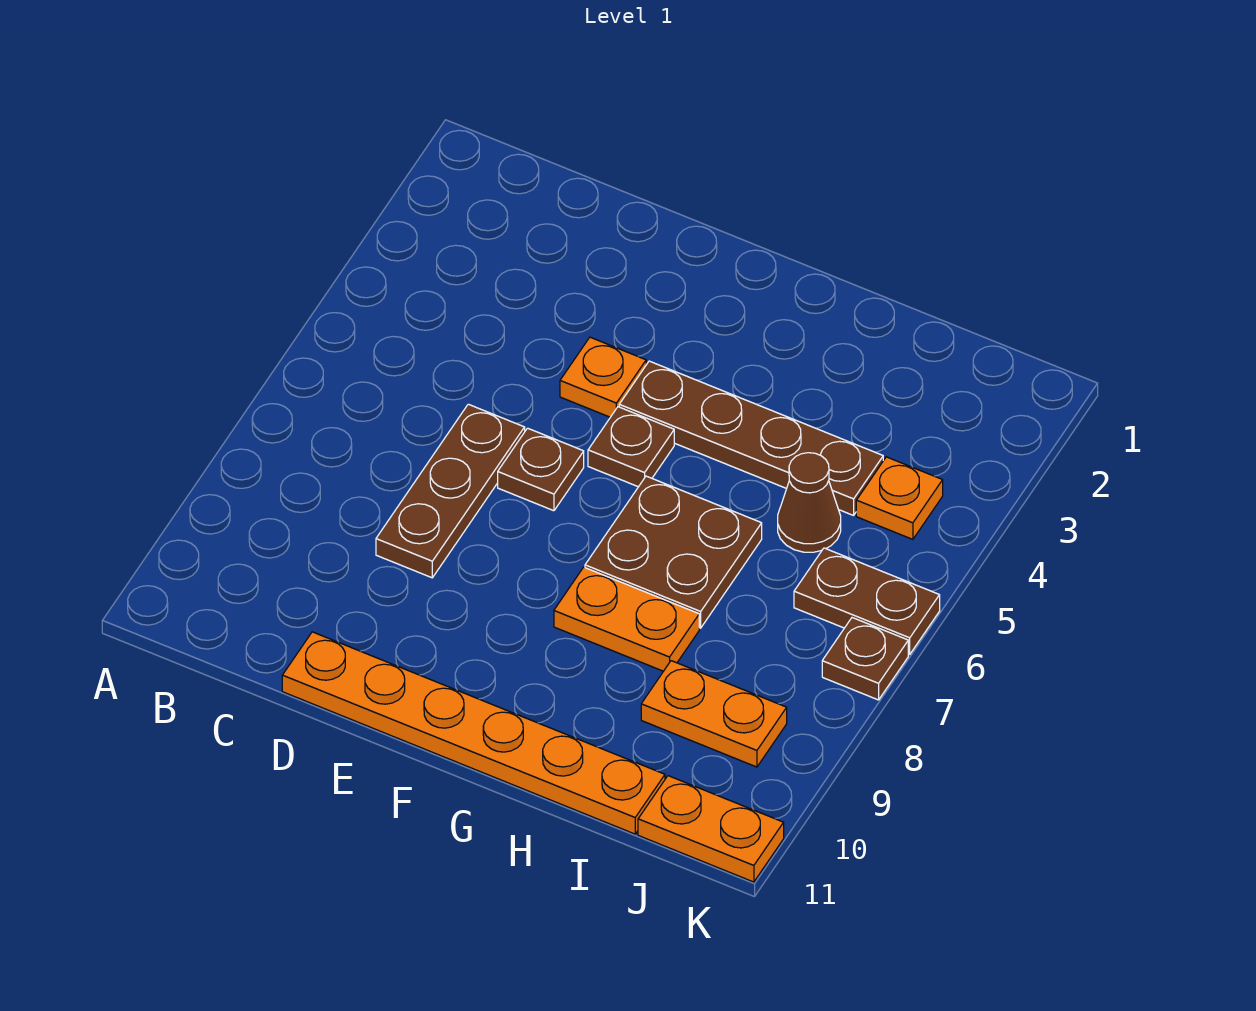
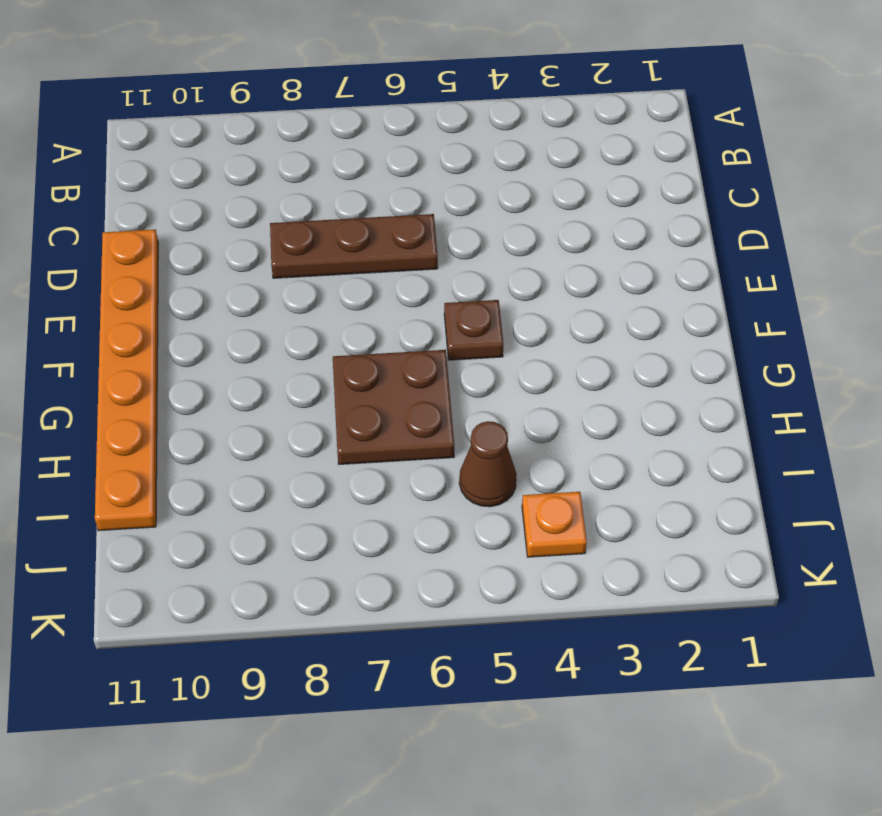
none -> orange plate E4 level 1
none -> brown plate E6 level 1
none -> brown plate F4:I4 level 1

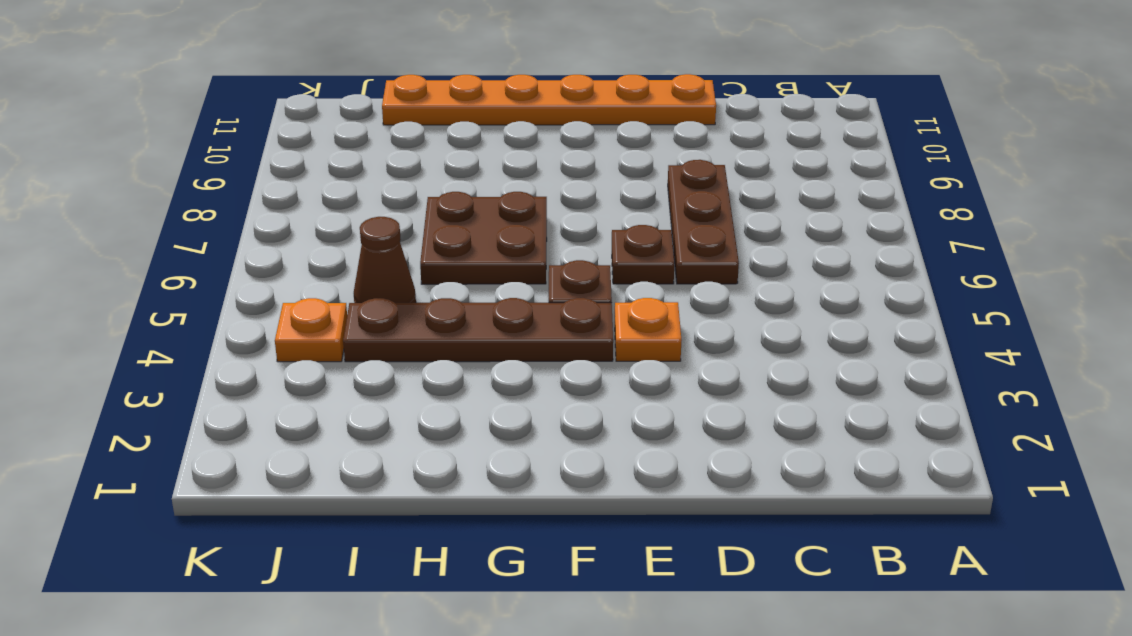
none -> orange plate G8:H8 level 1
none -> orange plate I9:J9 level 1
none -> brown plate J6:K6 level 1

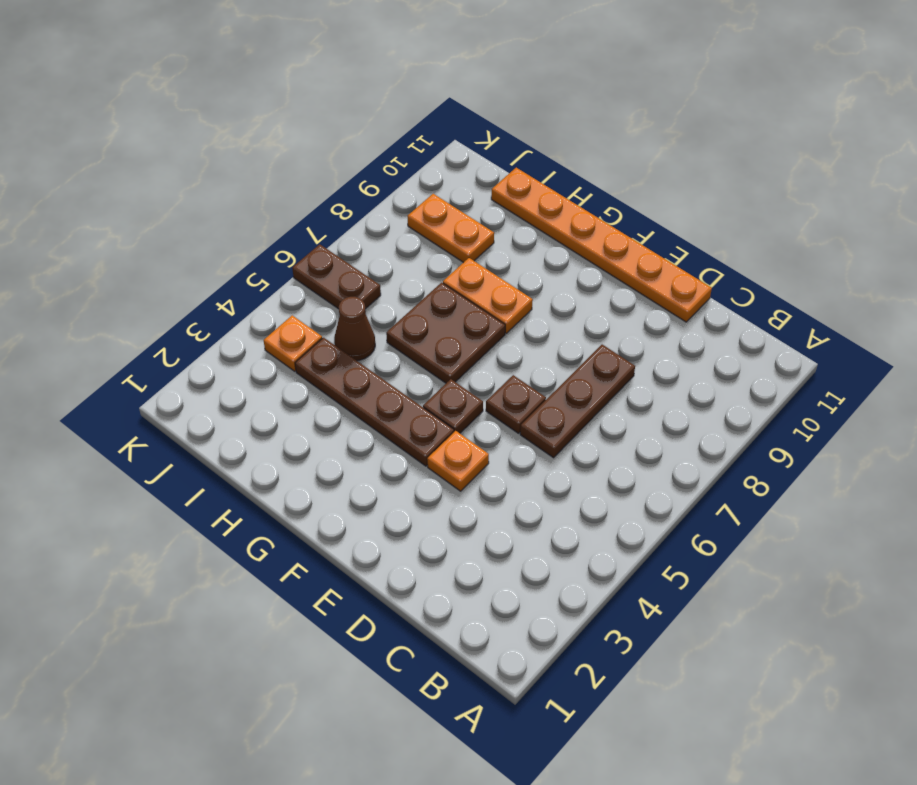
none -> orange plate J11:K11 level 1
none -> brown plate K7 level 1

